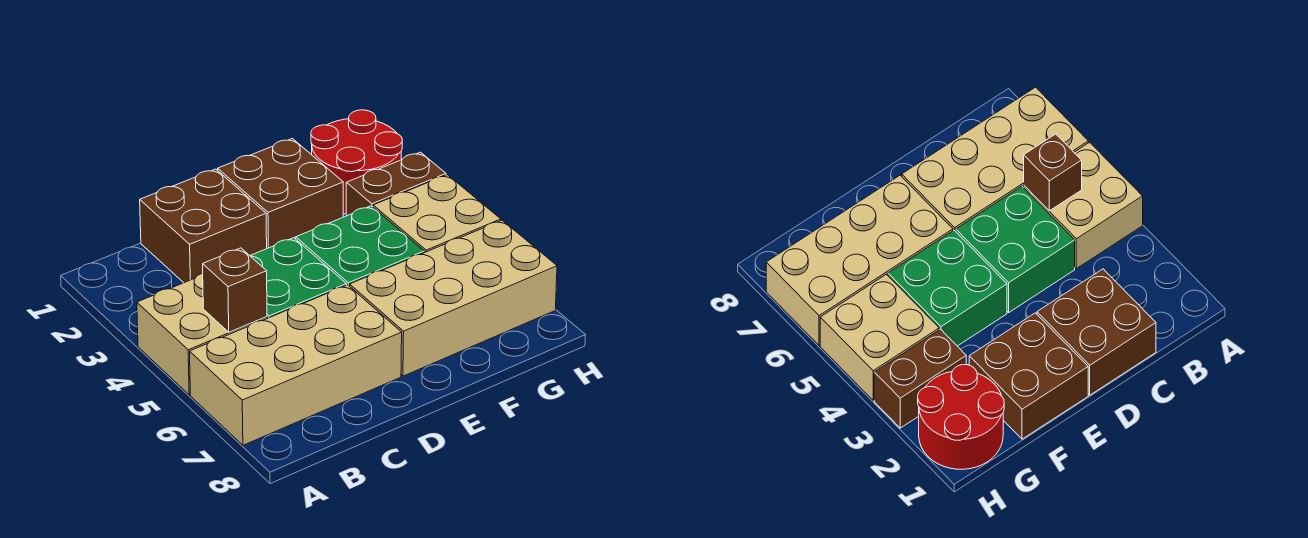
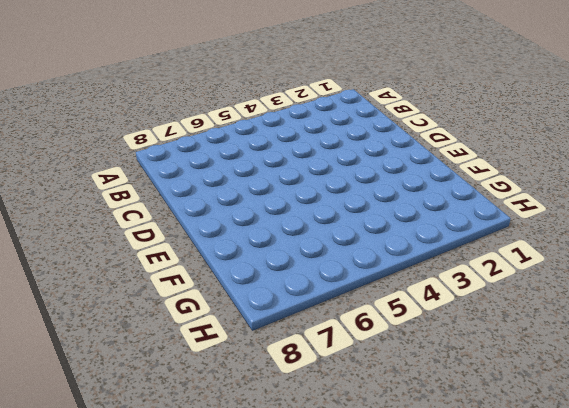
none -> tan brick A4:B5 level 1
none -> tan brick A6:D7 level 1

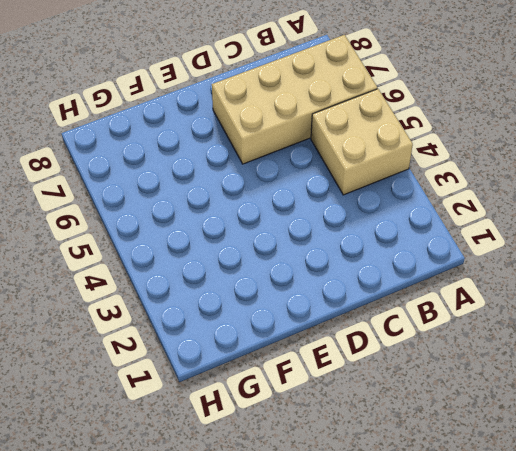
none -> brown brick C1:D2 level 1
none -> green brick C4:D5 level 1

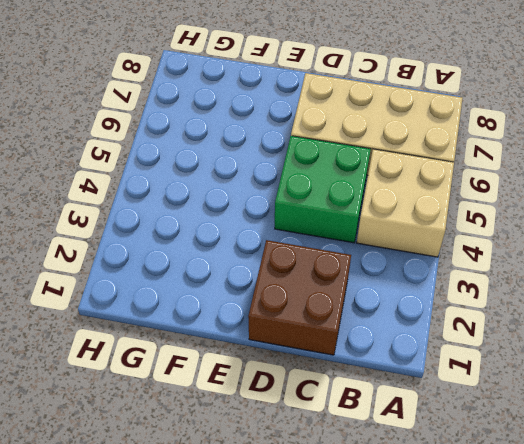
none -> brown brick E1:F2 level 1
none -> green brick E4:F5 level 1

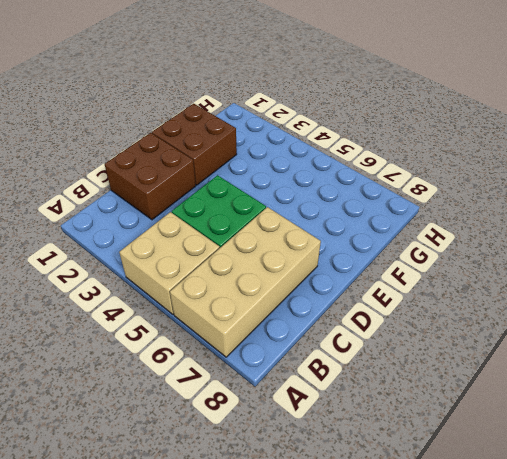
none -> green brick E4:F5 level 1
none -> tan brick E6:H7 level 1

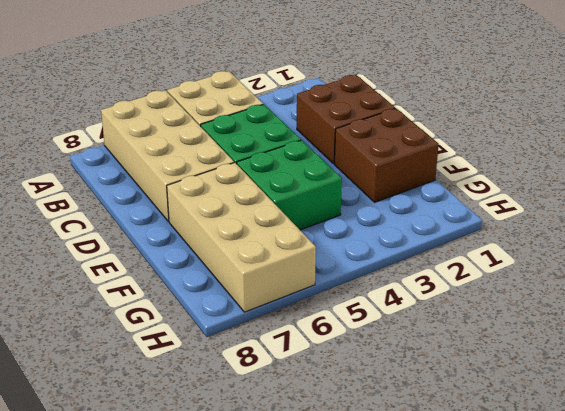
none -> red round brick G1:H2 level 1
none -> brown brick G3:H3 level 1

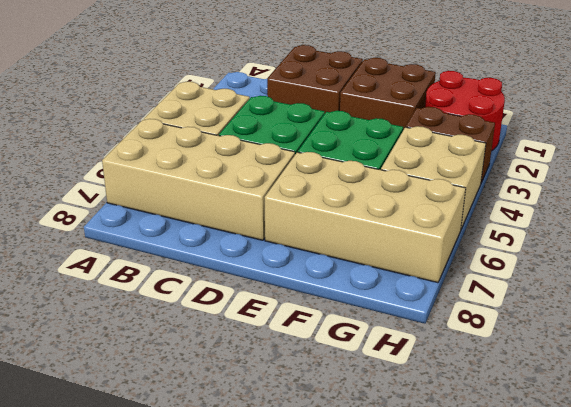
none -> brown brick B5 level 2

